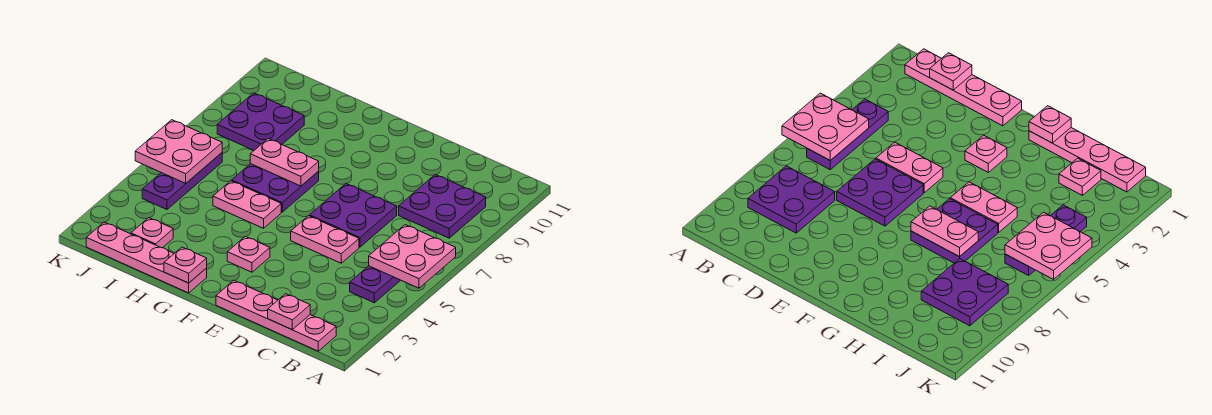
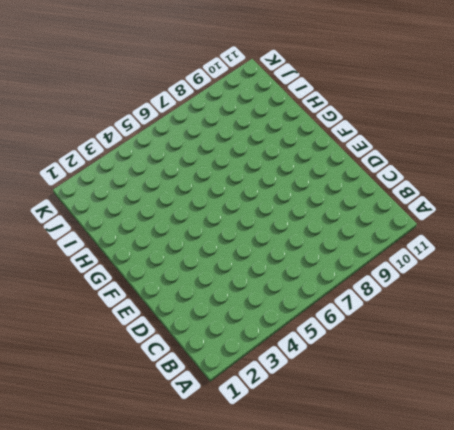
none -> pink plate B1:E1 level 1
none -> purple plate B4:B6 level 1
none -> purple plate B8:C9 level 1

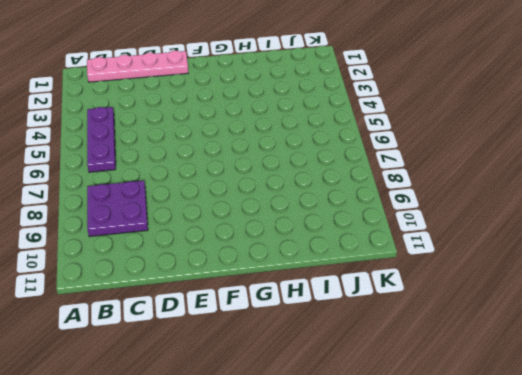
none -> pink plate D5:E5 level 1
none -> purple plate D6:E7 level 1
none -> pink plate F3 level 1

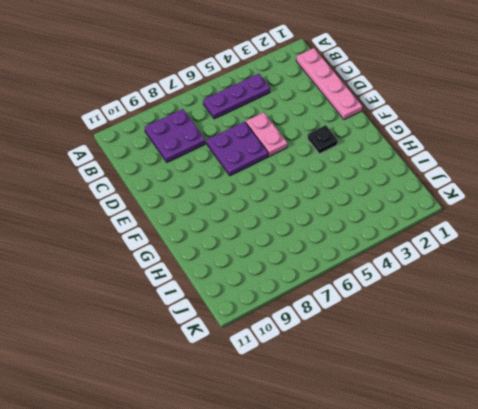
black plate F3 level 1 -> pink plate F3 level 1
none -> pink plate G1:J1 level 1
none -> pink plate G5:H5 level 1
none -> purple plate G6:H7 level 1

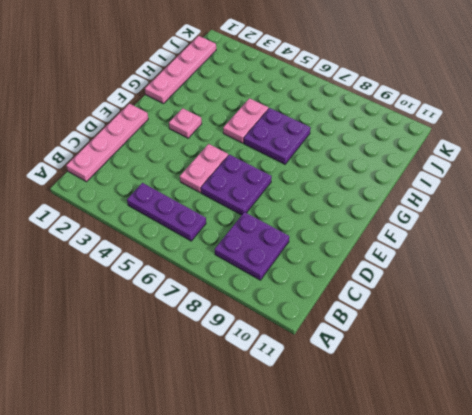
none -> pink plate I2 level 1
none -> purple plate I8:J9 level 1
none -> purple plate J4:J6 level 1

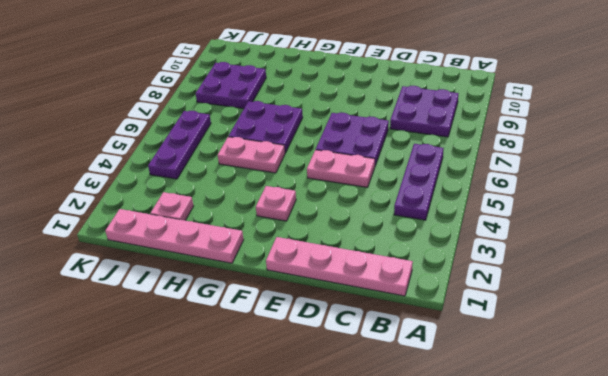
none -> pink plate A5:B6 level 2
none -> pink plate C1 level 2
none -> pink plate G1 level 2

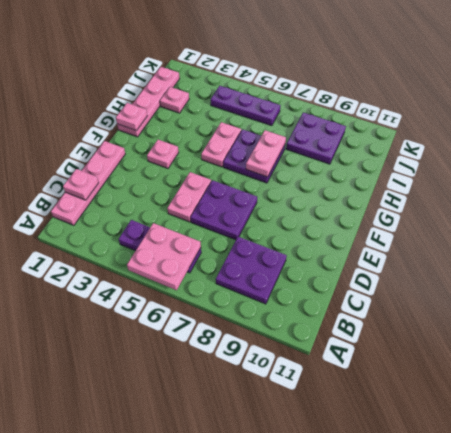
none -> pink plate J5:K6 level 2

